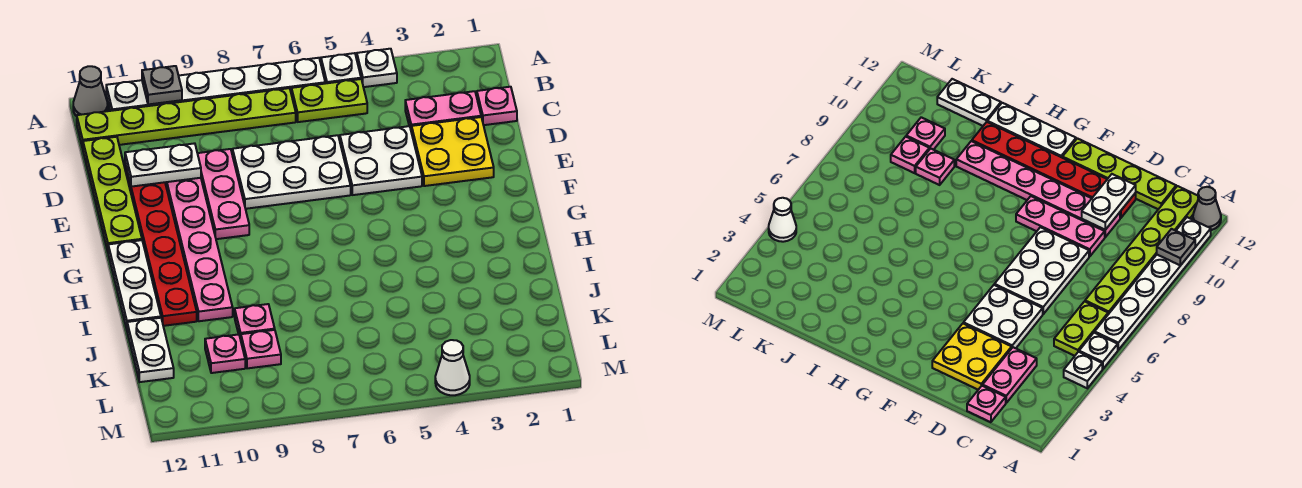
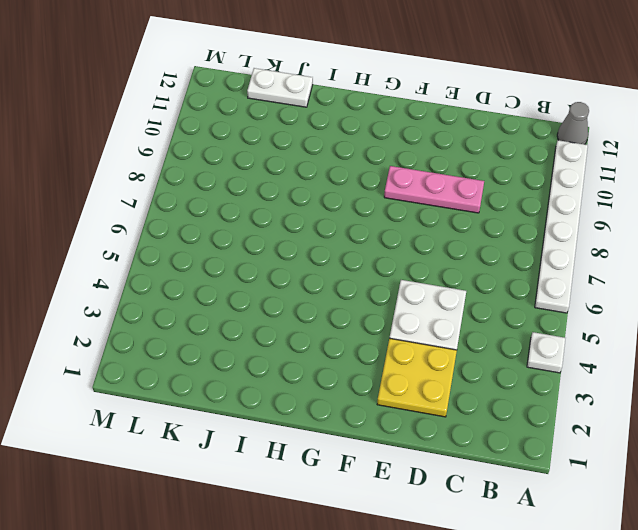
none -> white plate A5 level 1
none -> lime plate B5:B6 level 1
none -> lime plate B7:B12 level 1

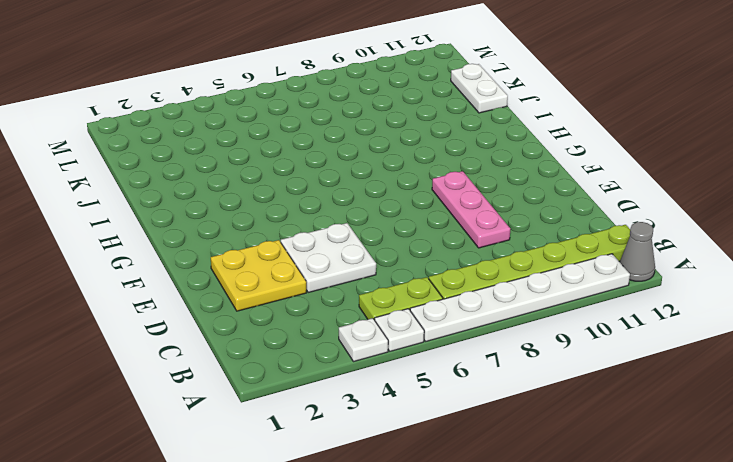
none -> pink plate C1 level 1
none -> pink plate C2:C3 level 1
none -> lime plate C12:F12 level 1

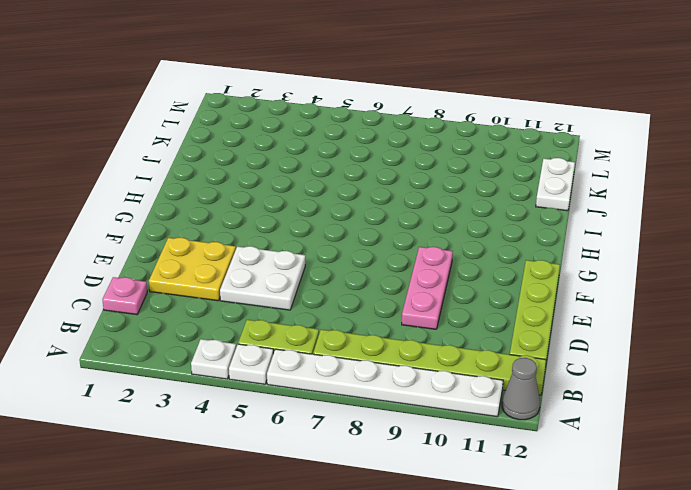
none -> pink plate C2:C3 level 1
none -> white plate D6:E8 level 1
none -> pink plate D10:I10 level 1

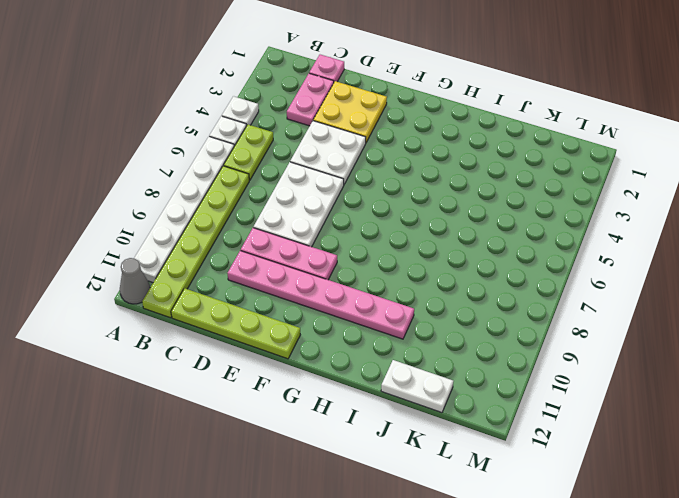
none -> red plate D11:I11 level 1
none -> white plate G12:I12 level 1
none -> pink plate J9 level 1

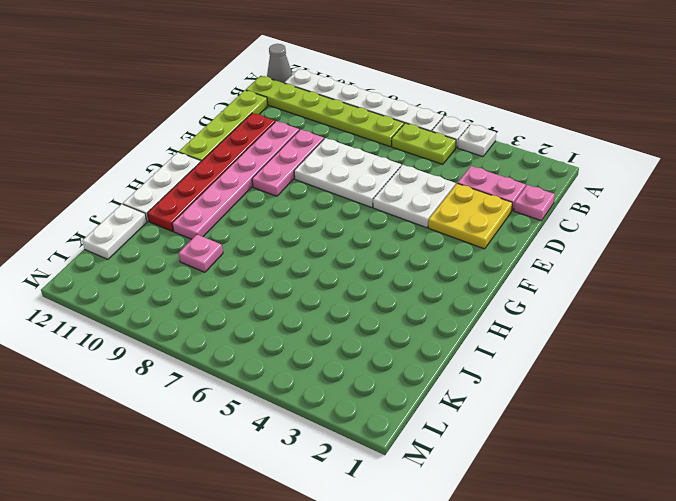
none -> pink plate K9 level 1
none -> pink plate K10 level 1
none -> white cone M4 level 1

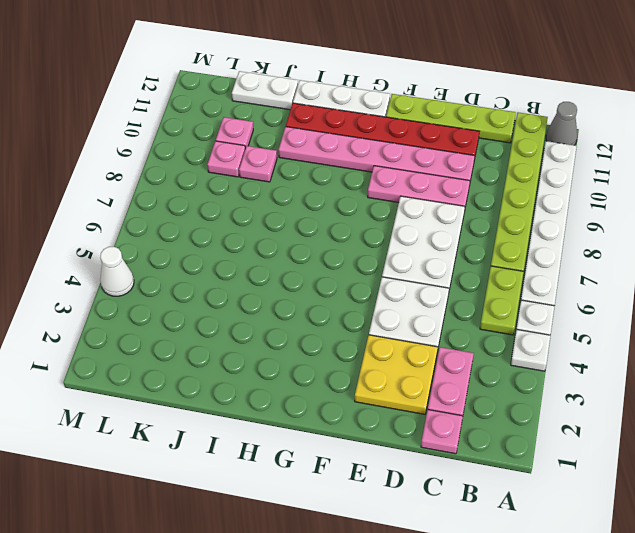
none -> grey plate A10 level 2
none -> white plate D10:D11 level 2

